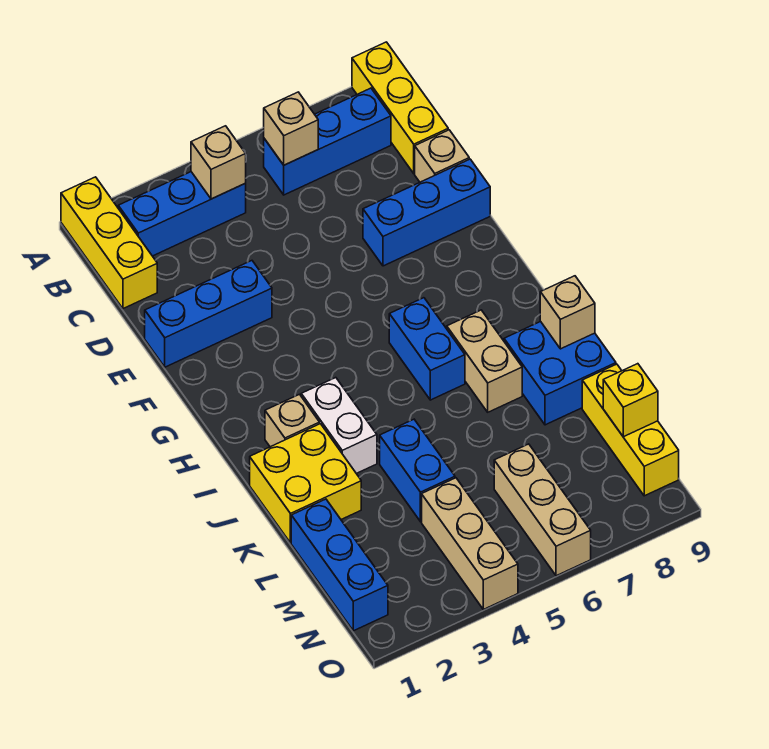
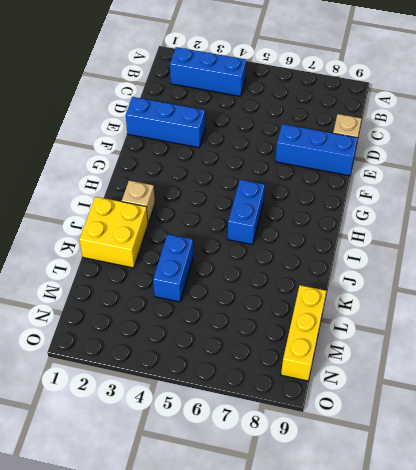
none -> yellow brick A1:C1 level 1
none -> yellow brick A9:C9 level 1
none -> blue brick B6:B8 level 1

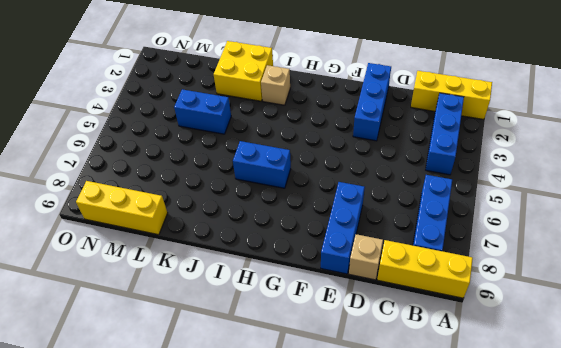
none -> white brick I3:J3 level 1
none -> tan brick I7:J7 level 1
none -> blue brick J8:K9 level 1

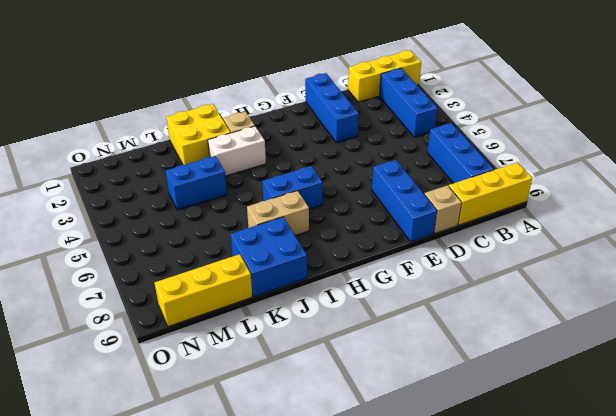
none -> blue brick L1:N1 level 1
none -> tan brick M4:O4 level 1
none -> tan brick M6:O6 level 1

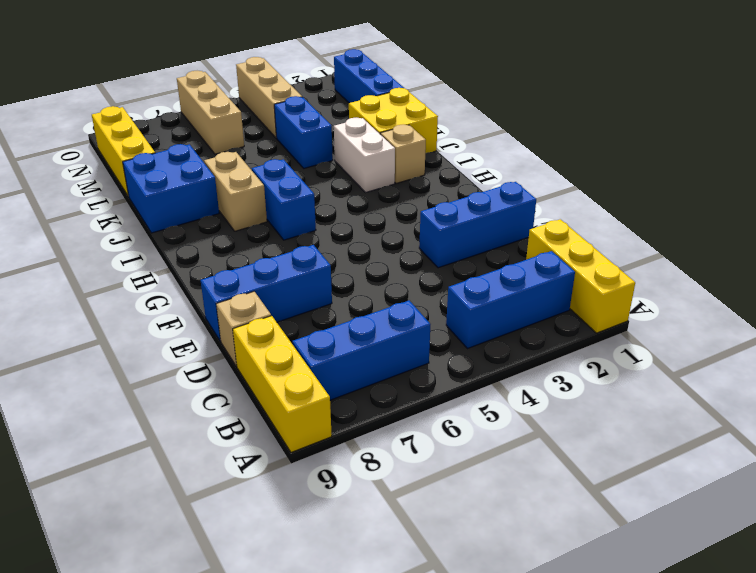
none -> tan brick B4 level 2
none -> tan brick B6 level 2
none -> tan brick J9 level 2

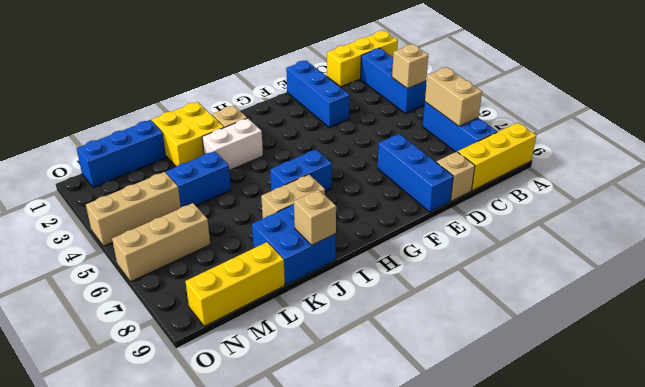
tan brick B6:B7 level 2 -> tan brick B6 level 2
none -> yellow brick M9 level 2

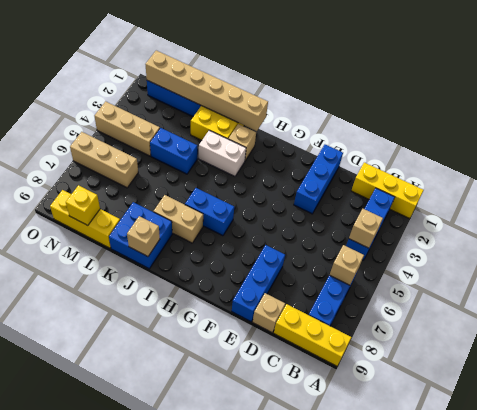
tan brick I1:N1 level 2 -> none

